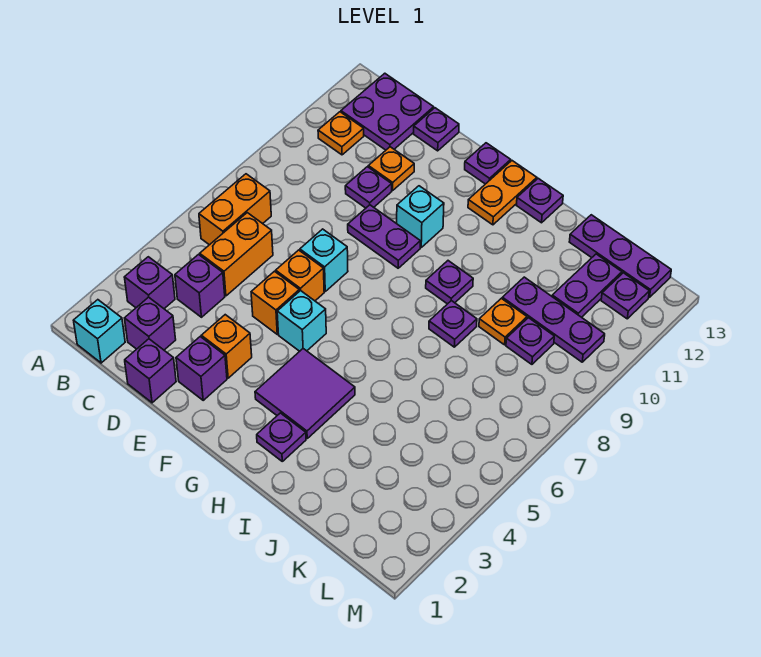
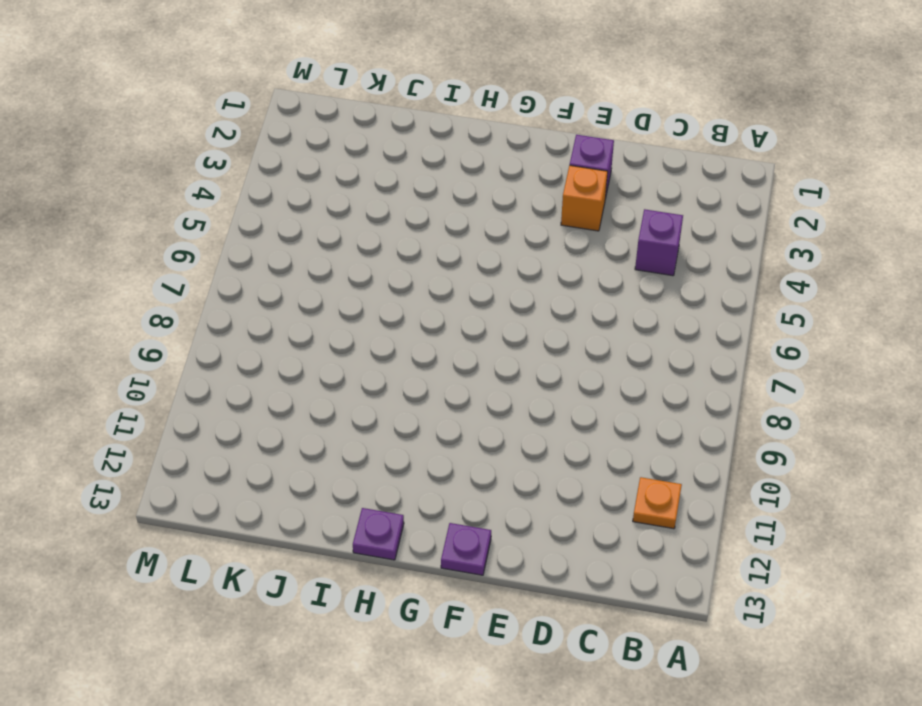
none -> cyan brick B1 level 1
none -> purple brick B3 level 1
none -> orange brick B6:B7 level 1
none -> purple plate B12:C13 level 1

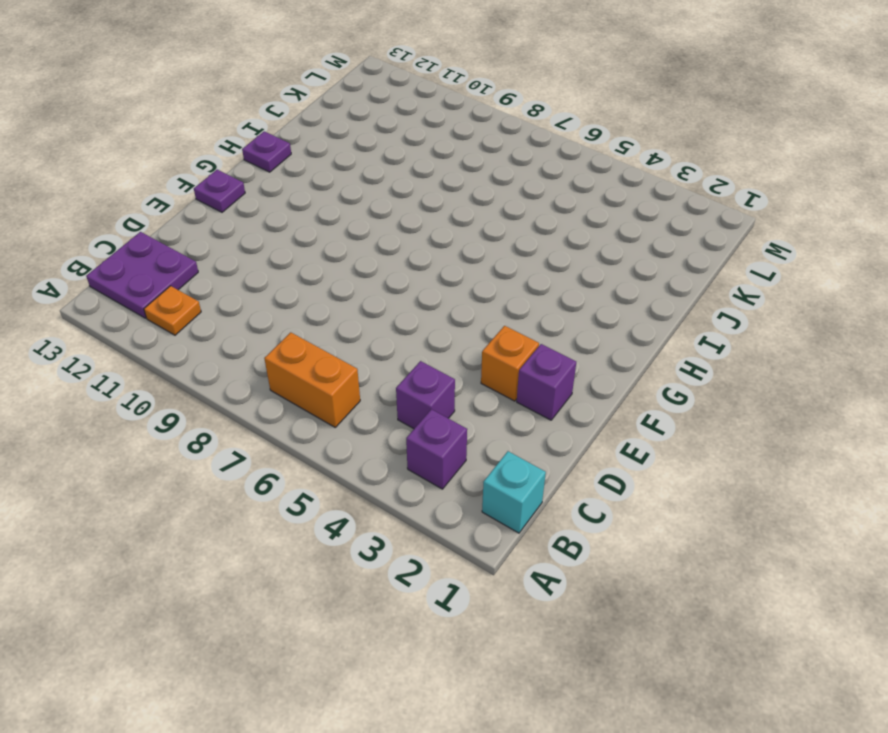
none -> purple brick C2 level 1
none -> orange brick C5:C6 level 1
none -> purple brick D1 level 1
none -> purple plate D10 level 1

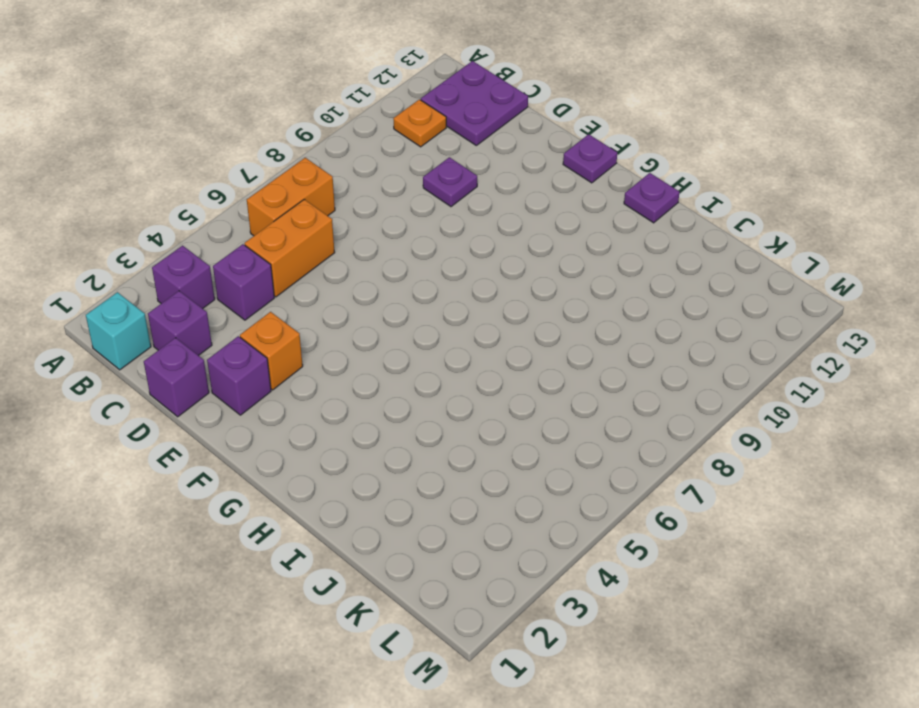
none -> orange plate D11 level 1
none -> purple plate D13 level 1
none -> orange brick E5 level 1
none -> orange brick E6 level 1

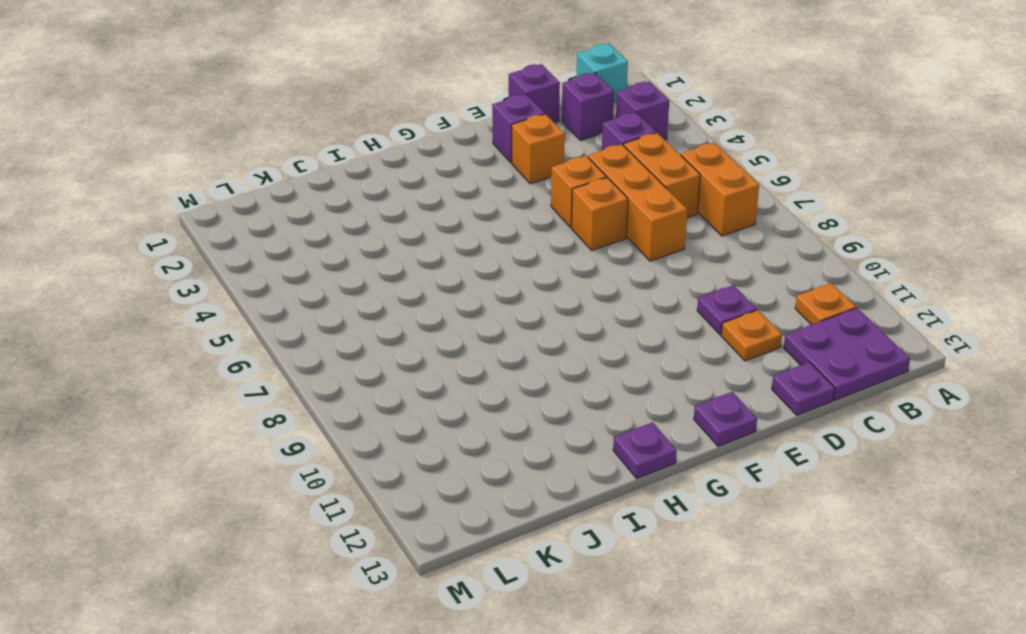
orange brick D5:D7 level 1 -> none
none -> cyan brick E7 level 1
none -> purple plate E9:F9 level 1
none -> cyan brick F5 level 1
none -> cyan brick F10 level 1

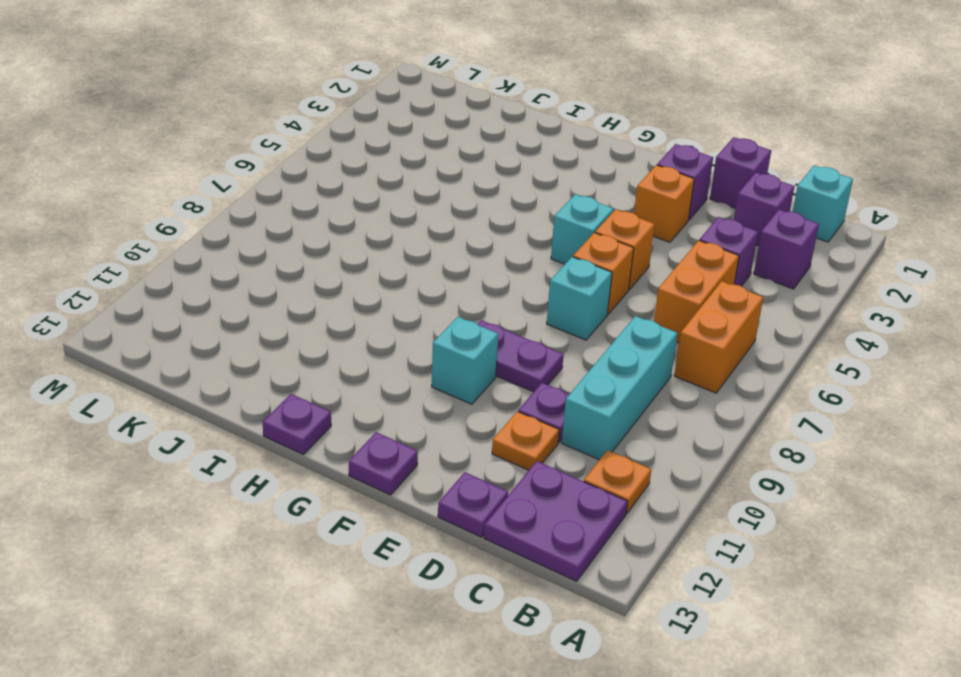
cyan brick C8:C10 level 1 -> none
none -> purple tile G3:H4 level 1
none -> orange plate G12:G13 level 1
none -> purple plate H2 level 1
none -> purple plate H9 level 1

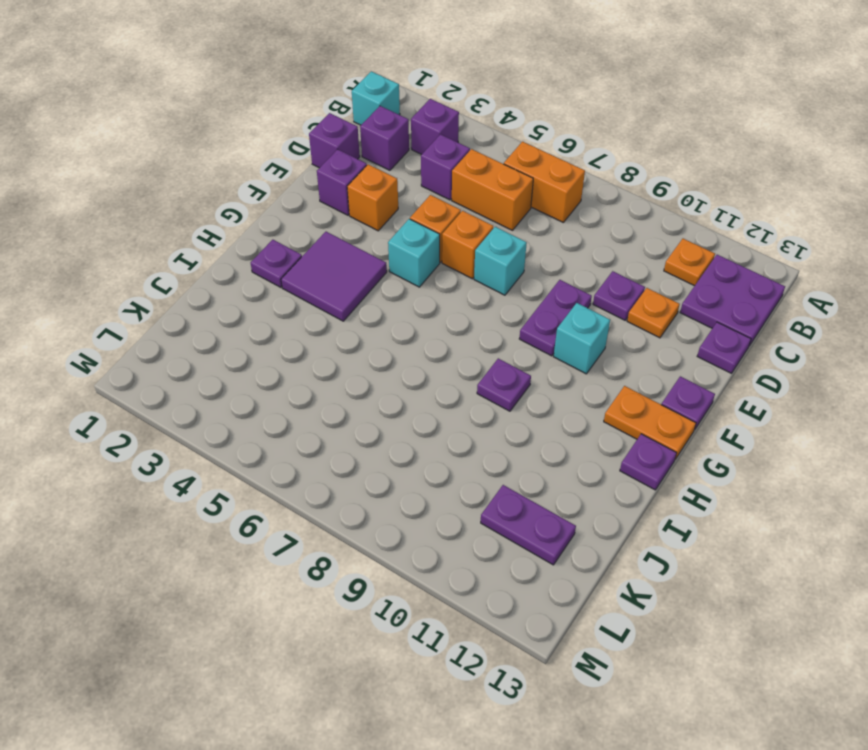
none -> purple plate I8 level 1
none -> orange plate J9 level 1
none -> purple plate J10:L10 level 1
none -> purple plate J13:L13 level 1

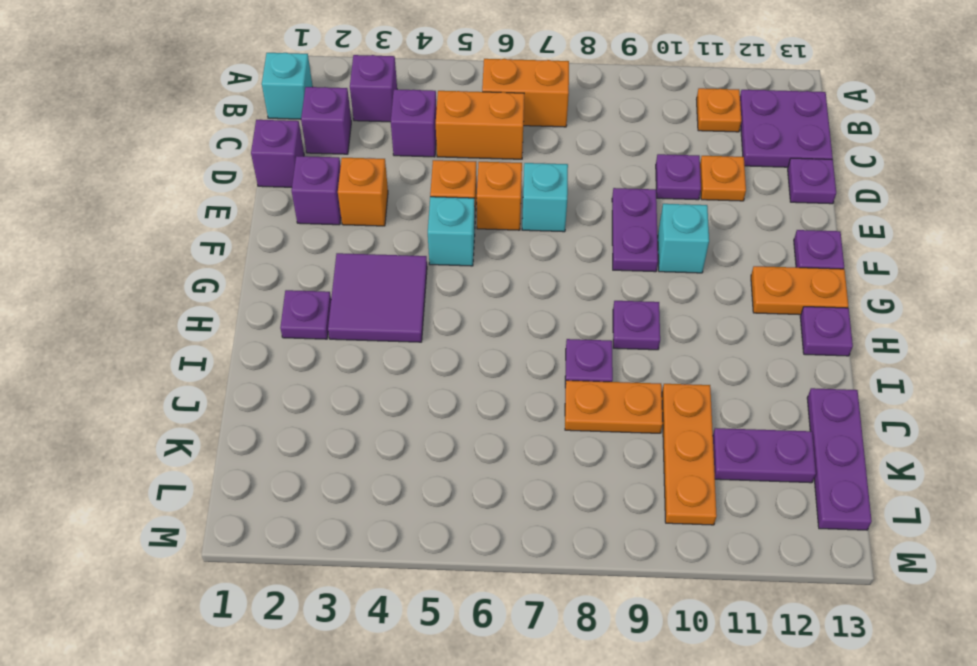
orange plate J8:J9 level 1 -> orange plate J9 level 1
orange plate J10:L10 level 1 -> purple plate J10:L10 level 1
none -> purple plate K9 level 1
none -> purple plate L12 level 1

